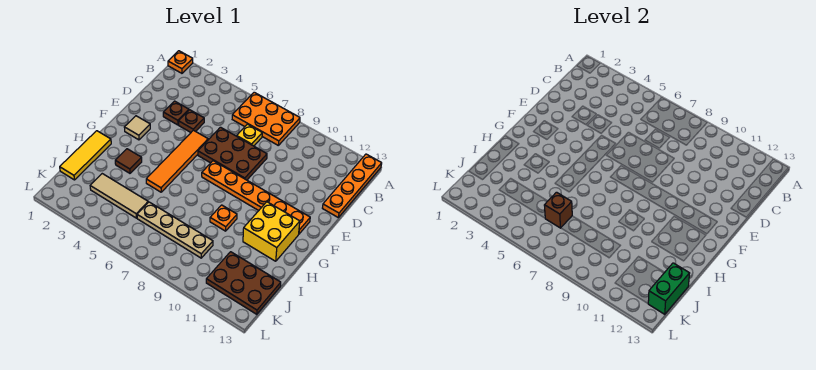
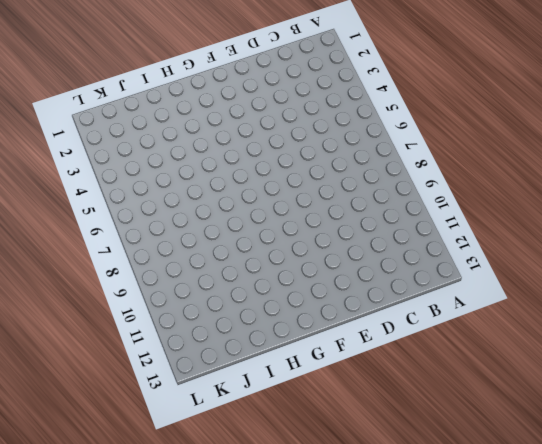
none -> orange plate A1 level 1
none -> orange plate A6:B8 level 1
none -> orange plate A13:D13 level 1

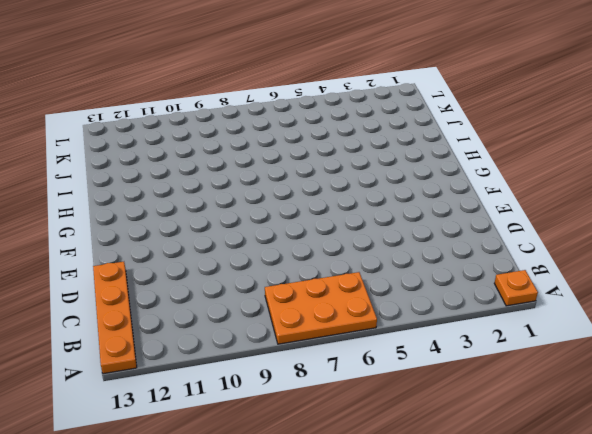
none -> yellow plate C7 level 1
none -> brown plate D3 level 1
none -> brown plate D4 level 1

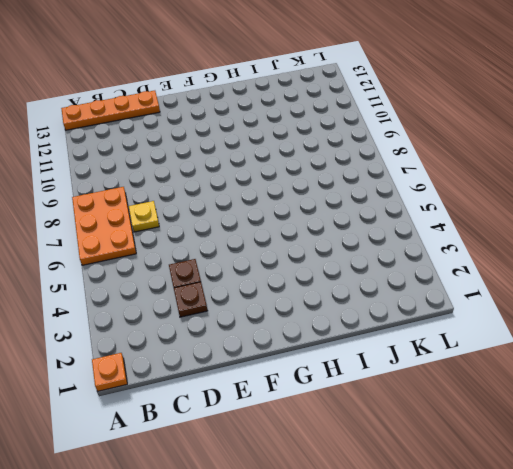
none -> brown plate D6:E8 level 1
none -> orange tile E5:H5 level 1
none -> tan tile F2 level 1

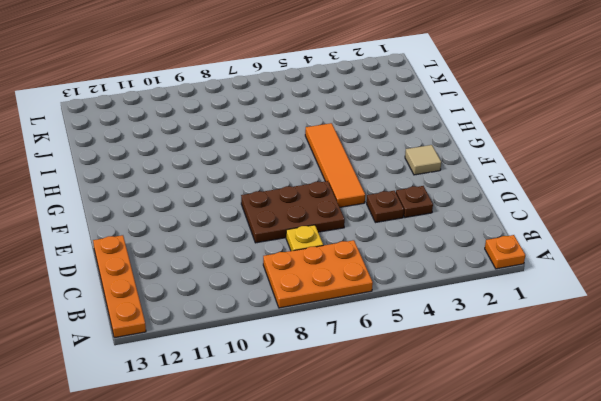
none -> orange plate F7:F12 level 1
none -> yellow brick G11:H12 level 1
none -> yellow tile H1:J1 level 1

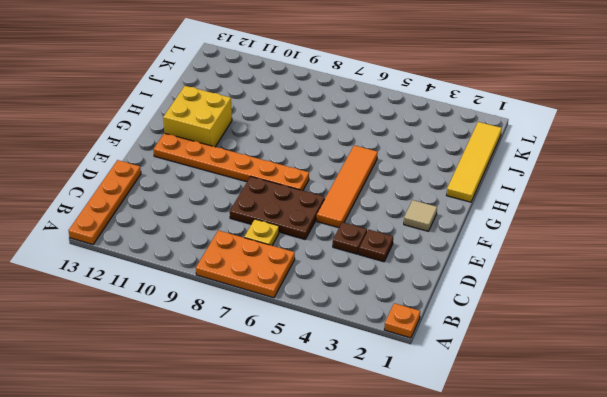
yellow tile H1:K1 level 1 -> yellow tile H1:J1 level 1
none -> brown tile H3 level 1
none -> orange plate H9 level 1
none -> tan tile J3:J5 level 1

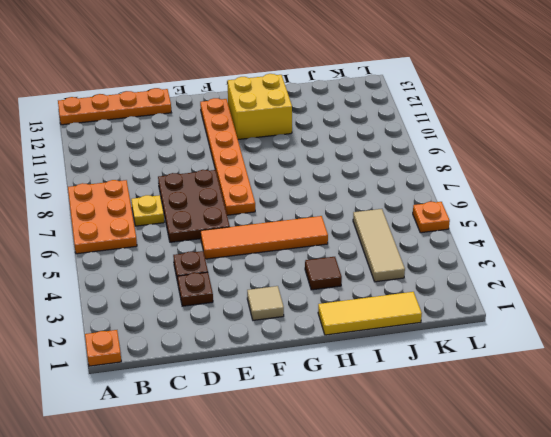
orange plate L5 level 1 -> orange plate H9 level 1
none -> tan plate J6:J9 level 1
none -> brown plate J11:K13 level 1
none -> brown brick J6 level 2

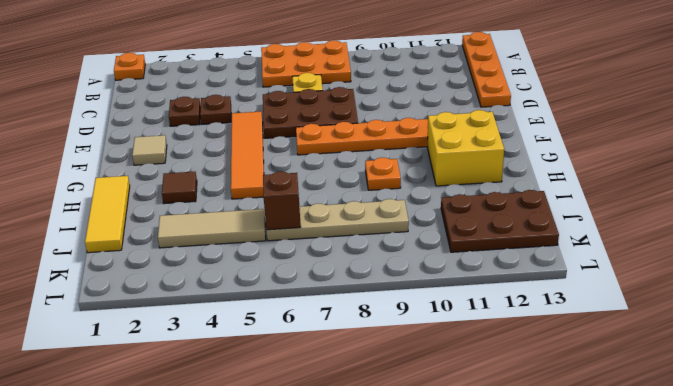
none -> green brick J13:K13 level 2

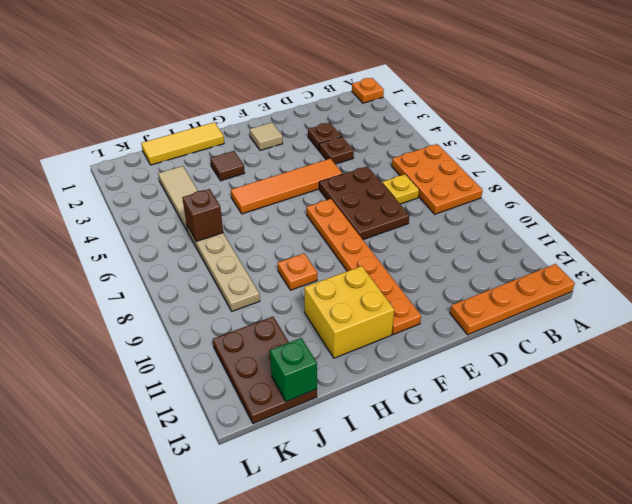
green brick J13 level 2 -> green brick J13:K13 level 2

